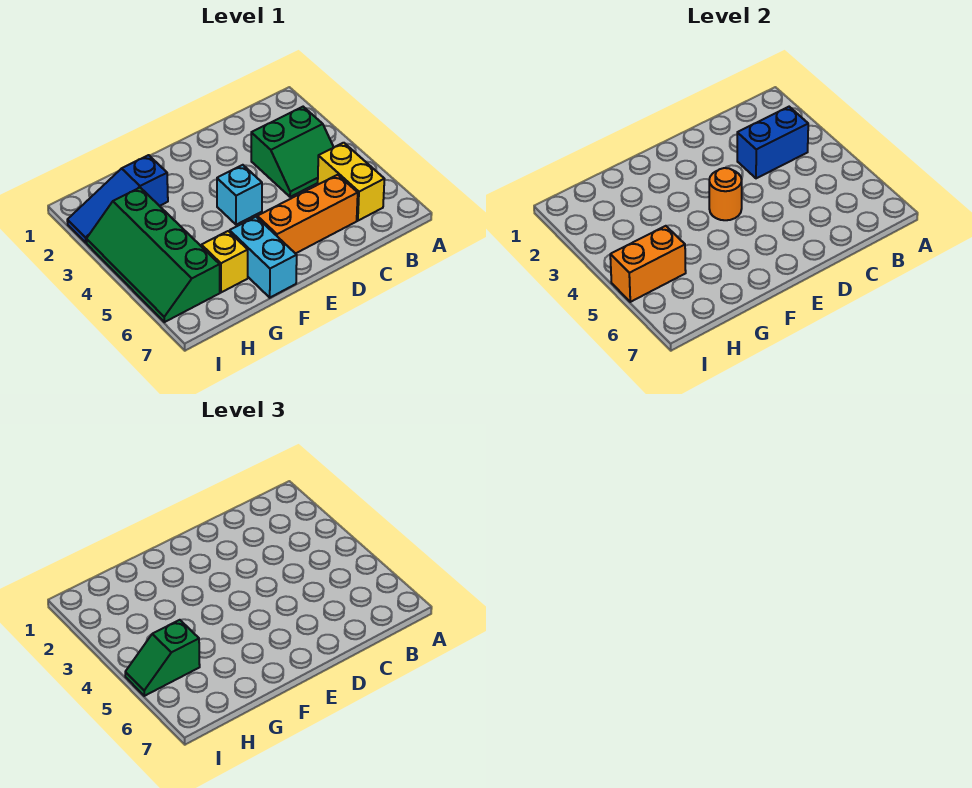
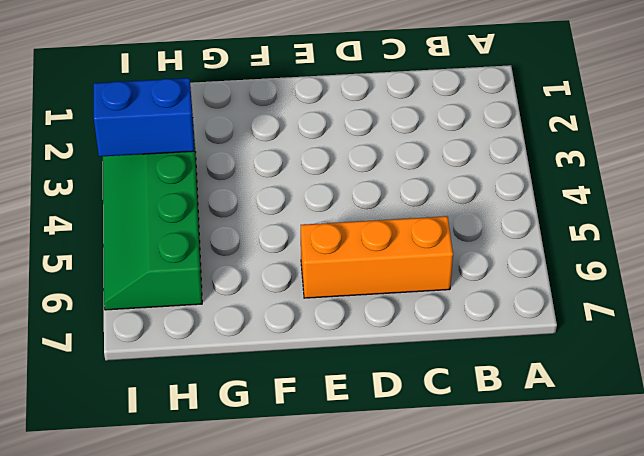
blue brick H3:I3 level 2 -> blue brick B3:C3 level 2
none -> green slope B3:C4 level 1 top 3
none -> yellow brick B5:B6 level 1
none -> cyan brick E4 level 1

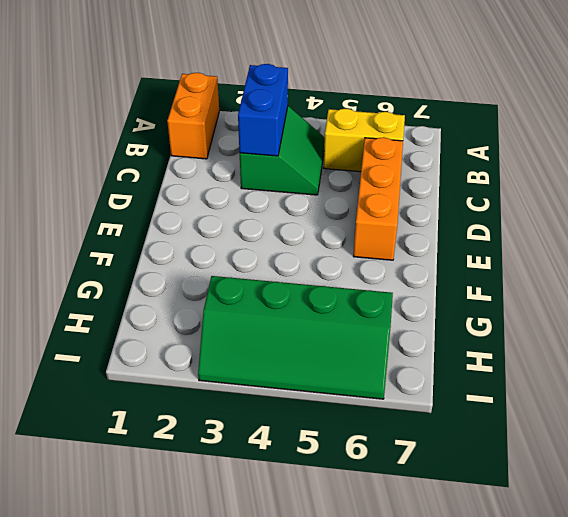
orange brick A1:B1 level 1 -> orange brick H5:I5 level 2
none -> cyan brick E4 level 1
none -> cyan brick F6:F7 level 1
none -> blue slope G2:I2 level 1 top G

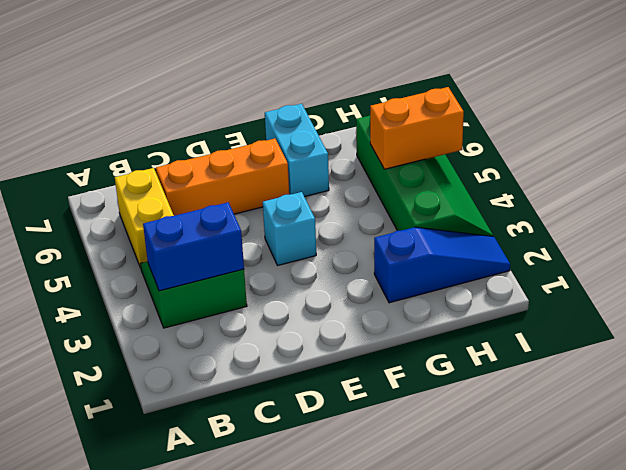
none -> yellow brick G6 level 1
none -> orange round brick E4 level 2
none -> green slope H5:I5 level 3 top H

